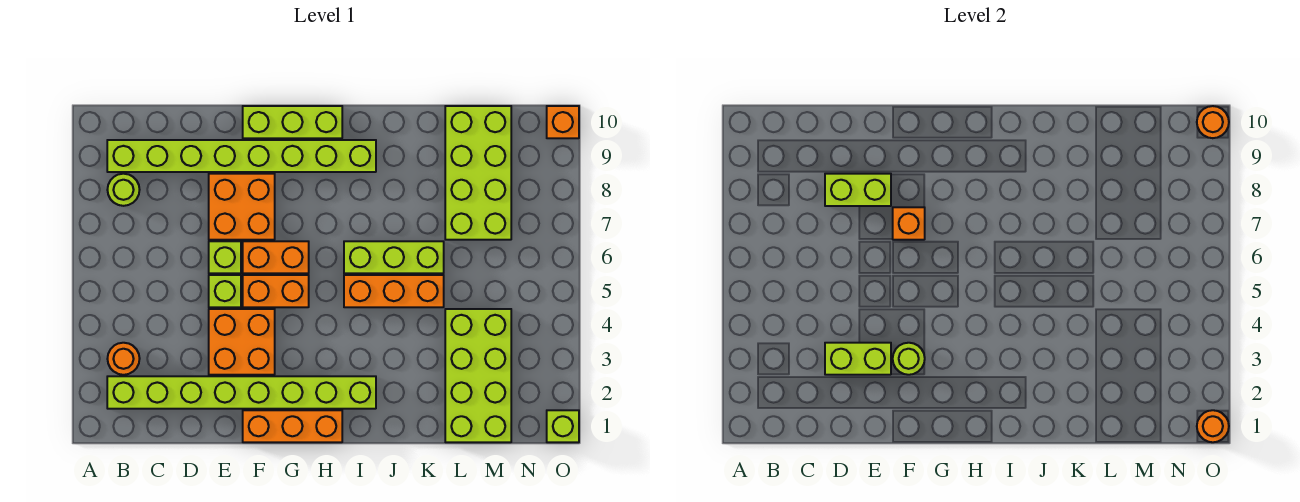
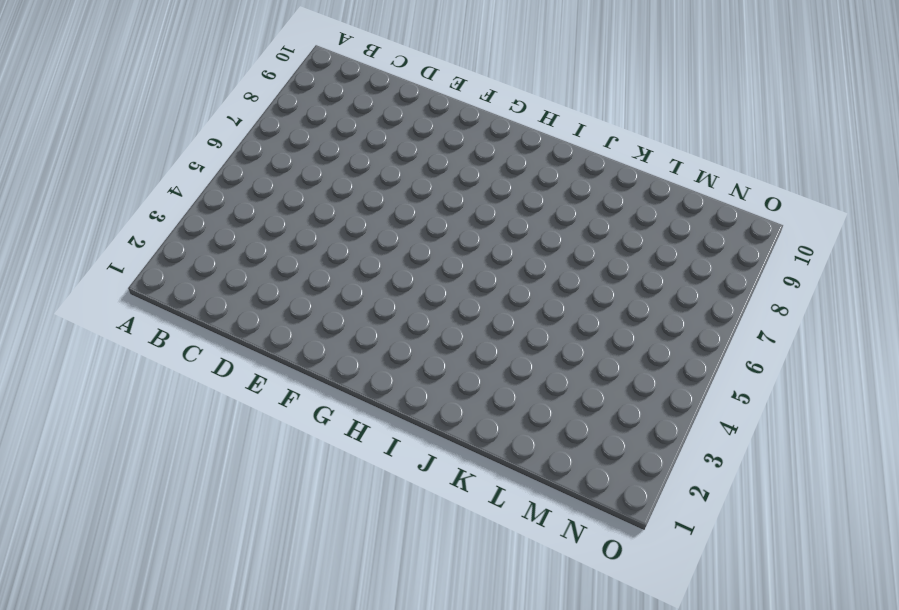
none -> lime brick B2:I2 level 1
none -> orange round brick B3 level 1
none -> lime round brick B8 level 1

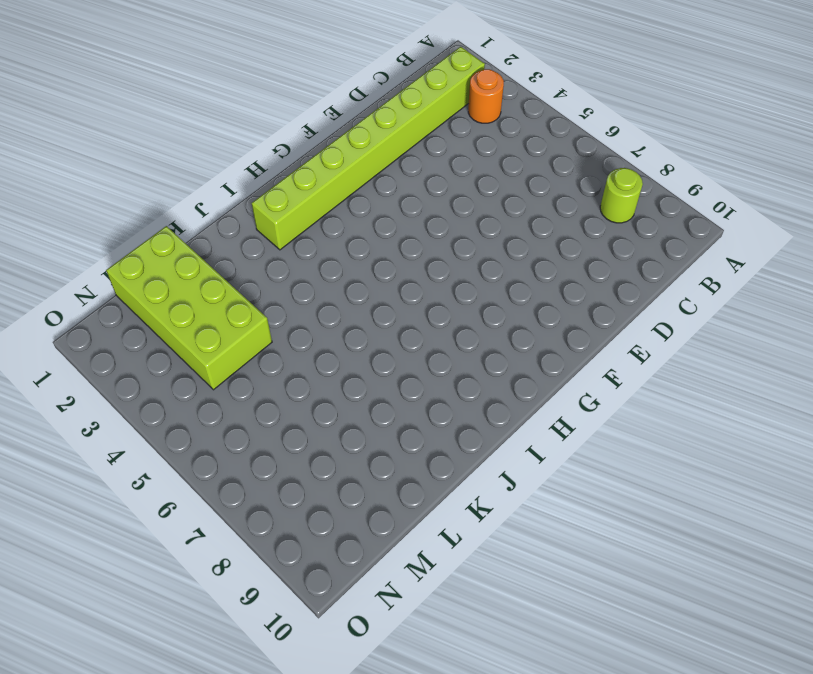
none -> lime brick B9:I9 level 1
none -> orange brick E3:F4 level 1
none -> lime brick E5 level 1

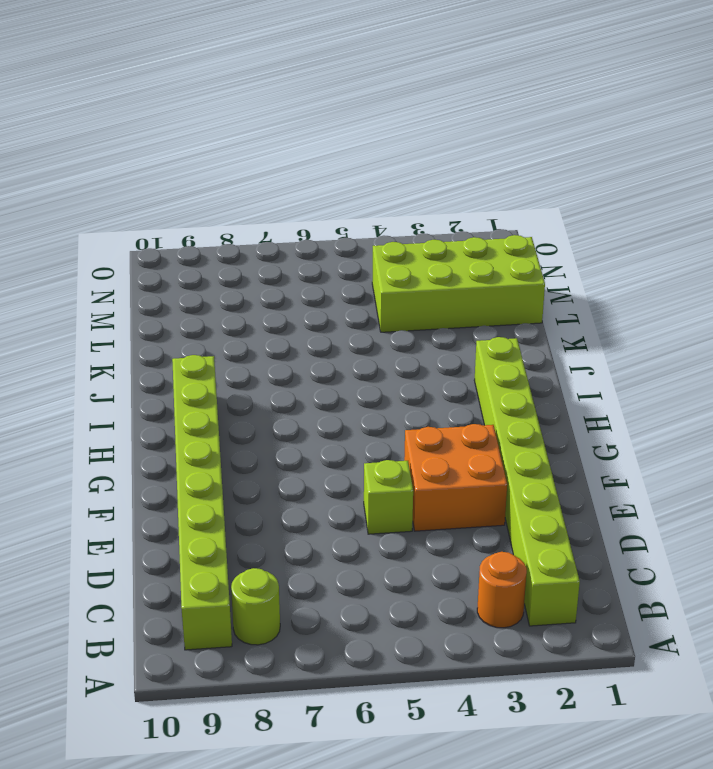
none -> lime brick E6 level 1
none -> orange brick E7:F8 level 1
none -> orange brick F1:H1 level 1

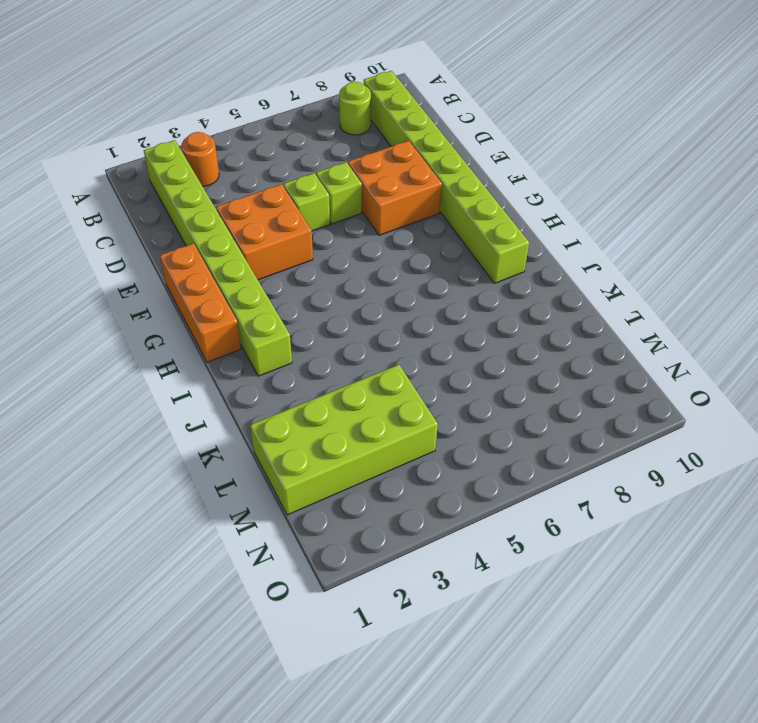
none -> orange brick F5:G5 level 1
none -> orange brick F6:G6 level 1
none -> lime brick F10:H10 level 1

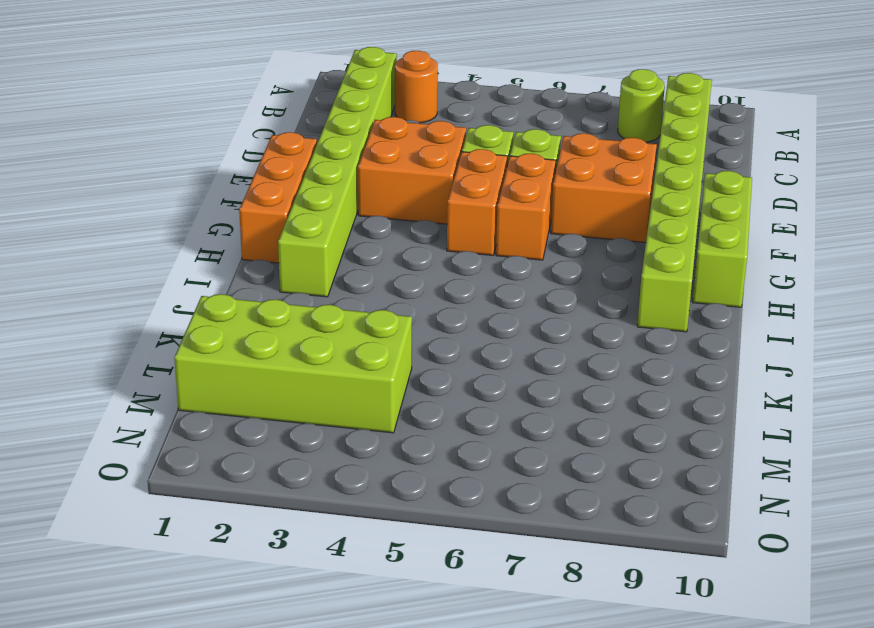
none -> orange brick I5:K5 level 1
none -> lime brick I6:K6 level 1
none -> lime brick L7:M10 level 1

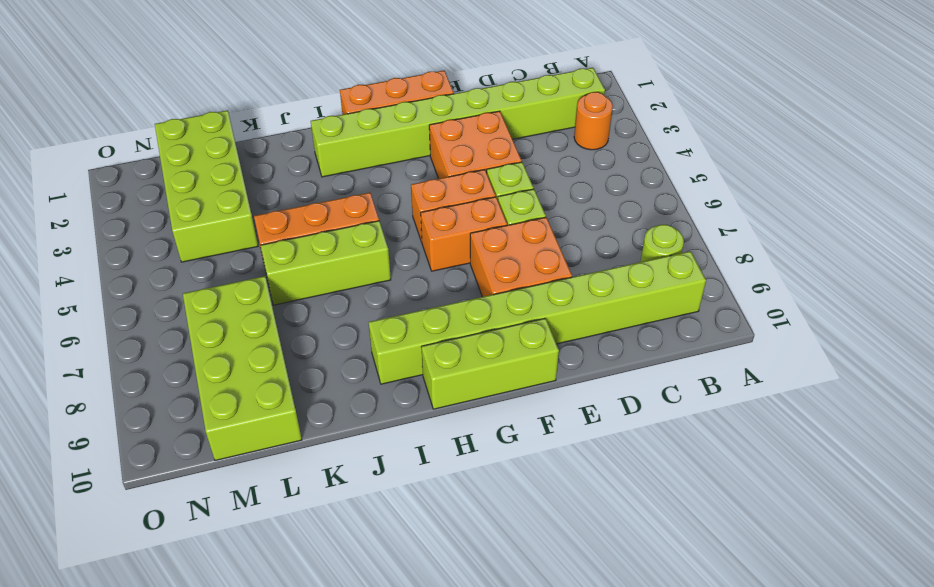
none -> lime brick O1 level 1
none -> orange brick O10 level 1
none -> lime brick D3:E3 level 2

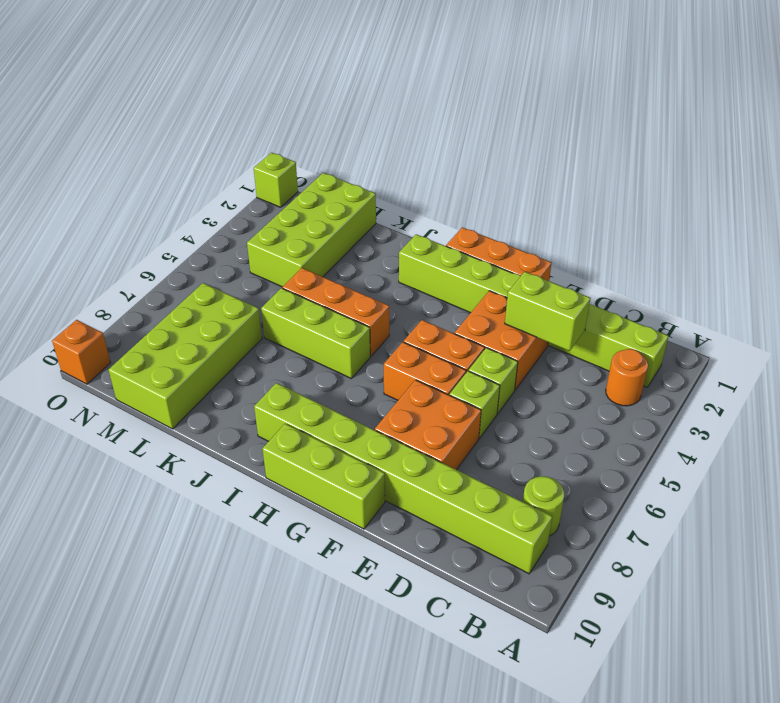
none -> lime brick D8:E8 level 2
none -> lime round brick F3 level 2
none -> orange brick F7 level 2

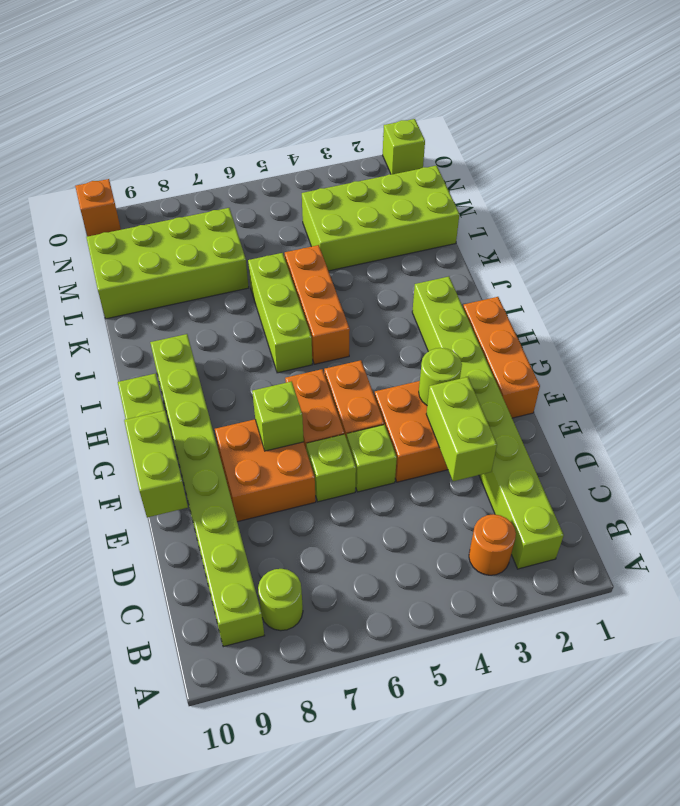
lime brick E10:F10 level 2 -> lime brick D8:E8 level 2
lime brick F7 level 2 -> orange brick F7 level 2
none -> orange round brick O1 level 2
none -> orange round brick O10 level 2

